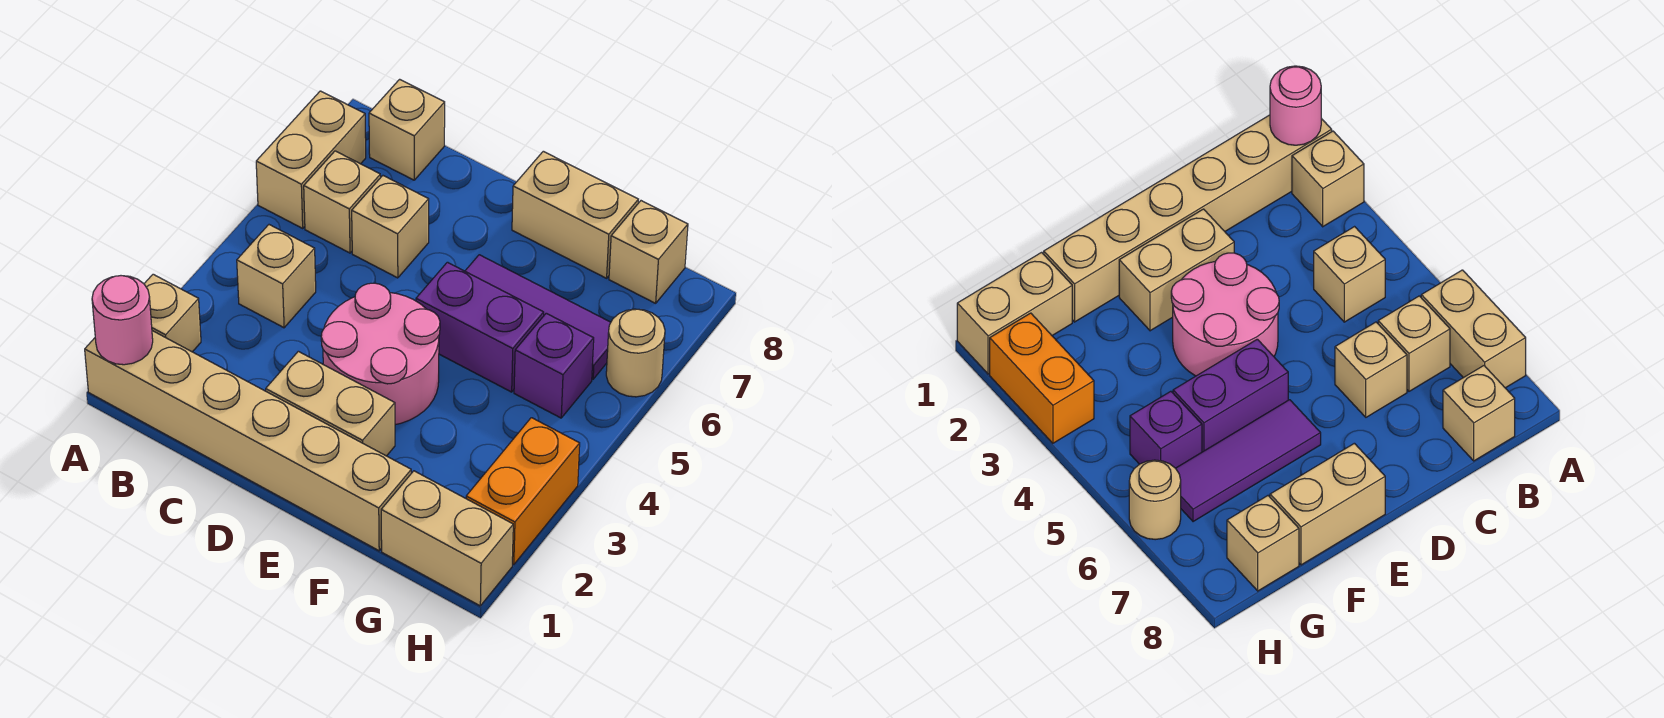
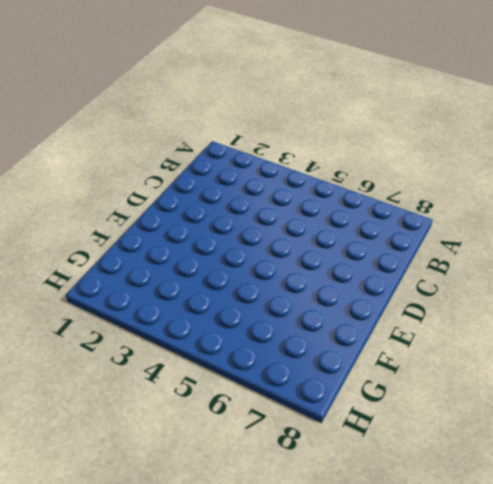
none -> tan brick A1:F1 level 1
none -> tan brick A2 level 1
none -> tan brick A6:A7 level 1

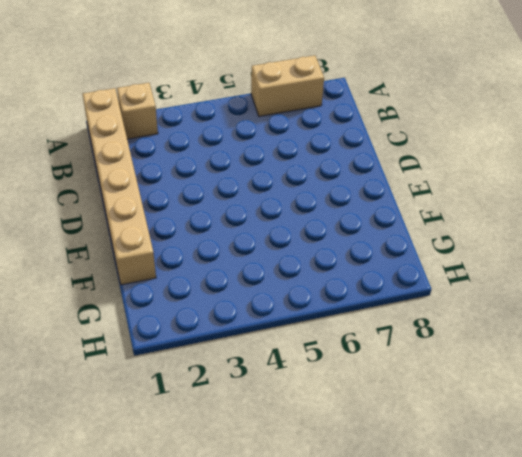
none -> tan brick B4 level 1
none -> tan brick B6 level 1
none -> tan brick B8 level 1

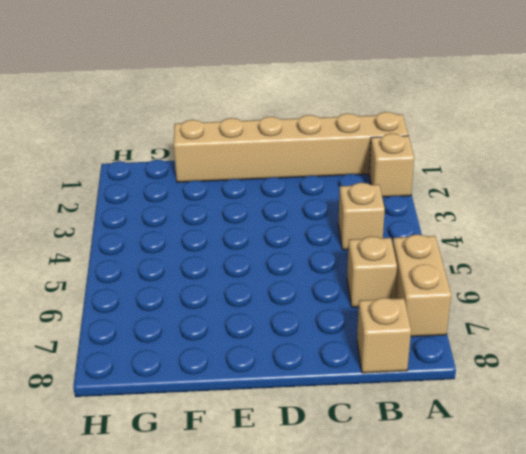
none -> tan brick C6 level 1
none -> tan brick D2:E2 level 1
none -> pink round brick D3:E4 level 1

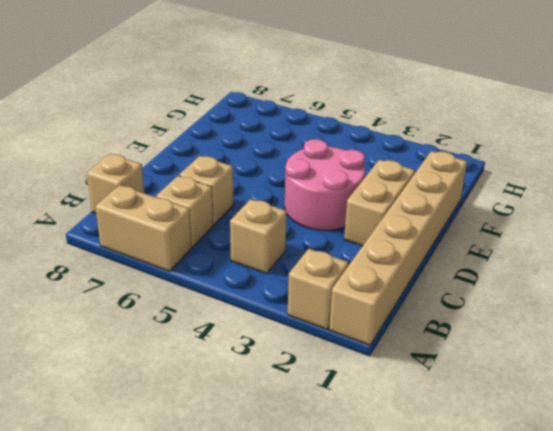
none -> purple brick E5:F5 level 1
none -> purple tile E6:G6 level 1
none -> tan brick E8:F8 level 1

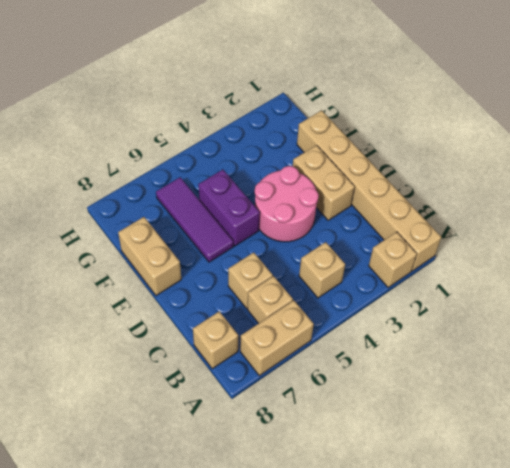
none -> tan brick G1:H1 level 1
none -> purple brick G5 level 1
none -> tan brick G8 level 1

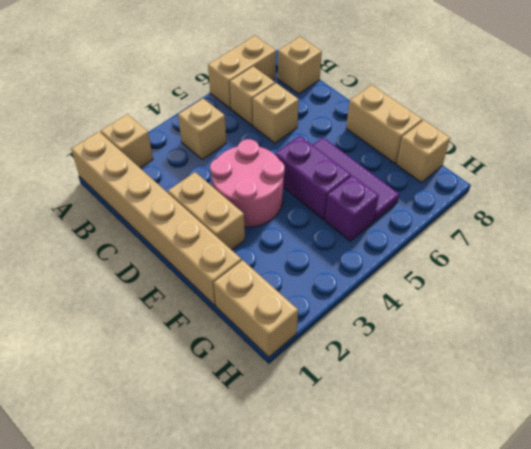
none -> orange brick H2:H3 level 1
none -> tan round brick H6 level 1
none -> pink round brick A1 level 2

